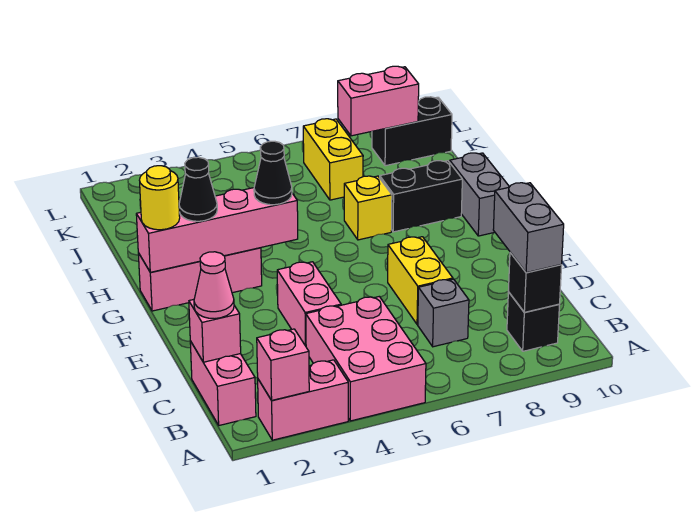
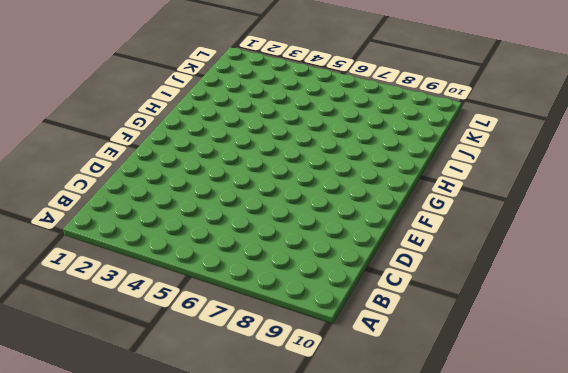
none -> pink brick A2:A3 level 1
none -> pink brick A4:C5 level 1
none -> pink brick B1:C1 level 1

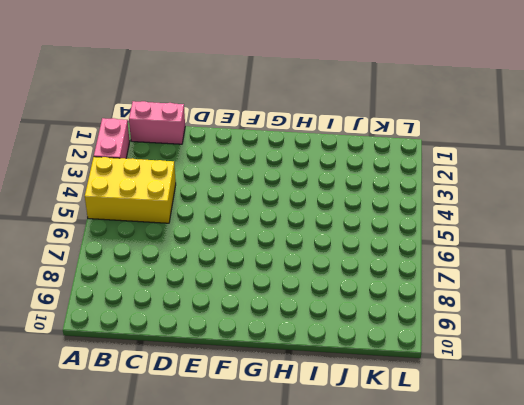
yellow brick A4:C5 level 1 -> pink brick A4:C5 level 1
none -> black brick B9 level 1
none -> grey brick C7 level 1
none -> pink brick D4:E4 level 1

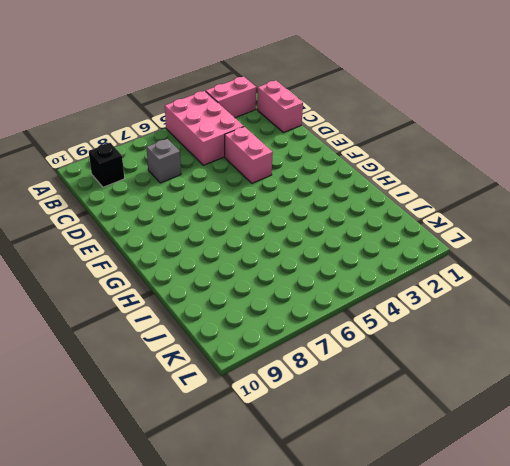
none -> yellow brick D7:E7 level 1
none -> pink brick G1:G3 level 1
none -> grey brick G10:H10 level 1

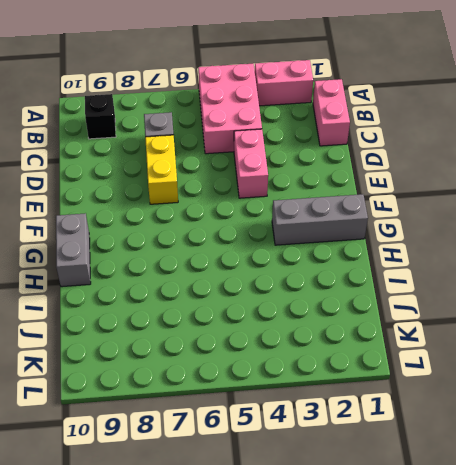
grey brick G1:G3 level 1 -> pink brick G1:G3 level 1
none -> yellow brick H7 level 1
none -> black brick H8:H9 level 1
none -> yellow brick J7:K7 level 1

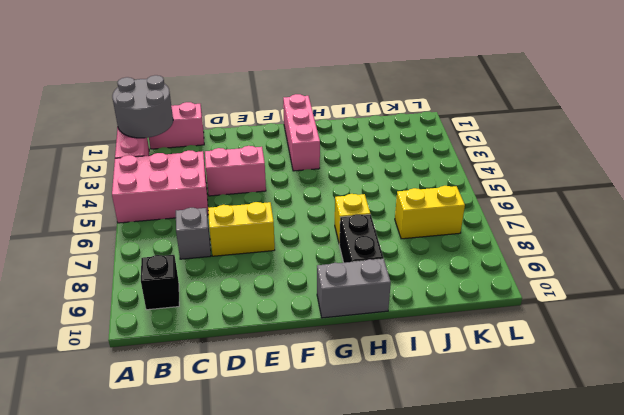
grey round brick A1:B2 level 2 -> pink brick A2 level 2
none -> black brick K9:K10 level 1
none -> black brick B9 level 2
none -> pink brick C1 level 2

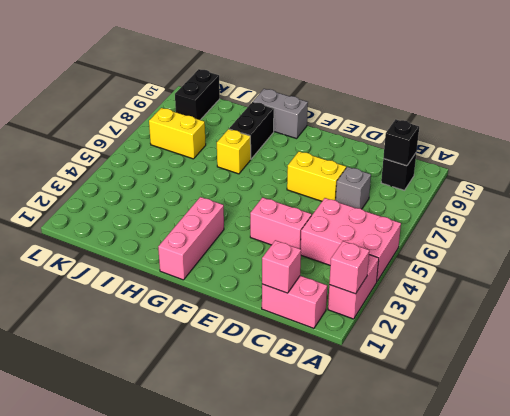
none -> pink brick G1:G4 level 2
none -> pink brick K8:K9 level 2
none -> grey brick B9:C9 level 3

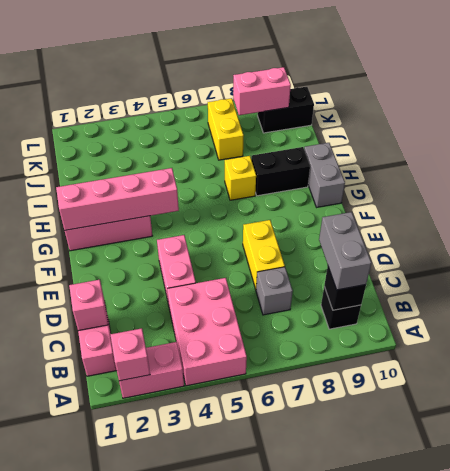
none -> pink cone C1 level 3
none -> yellow round brick G1 level 3
none -> black cone G2 level 3

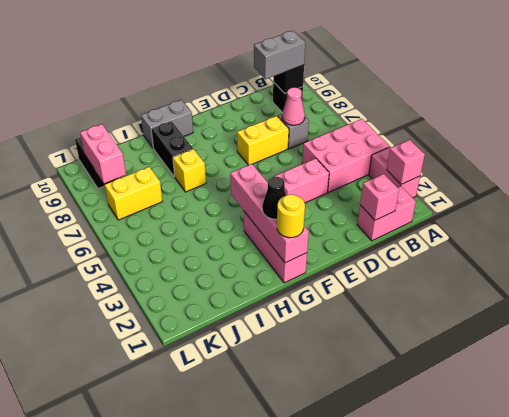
pink cone C7 level 2 -> pink cone C1 level 3
none -> black cone G4 level 3

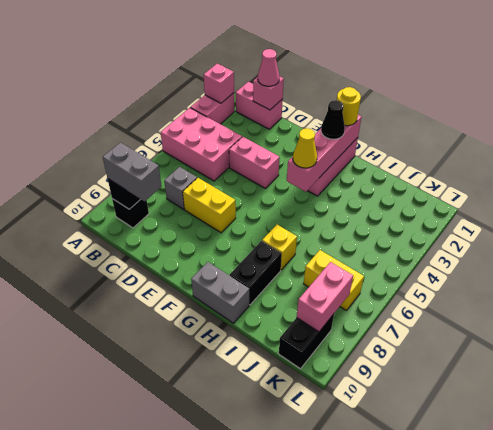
yellow cone G4 level 3 -> black cone G4 level 3

